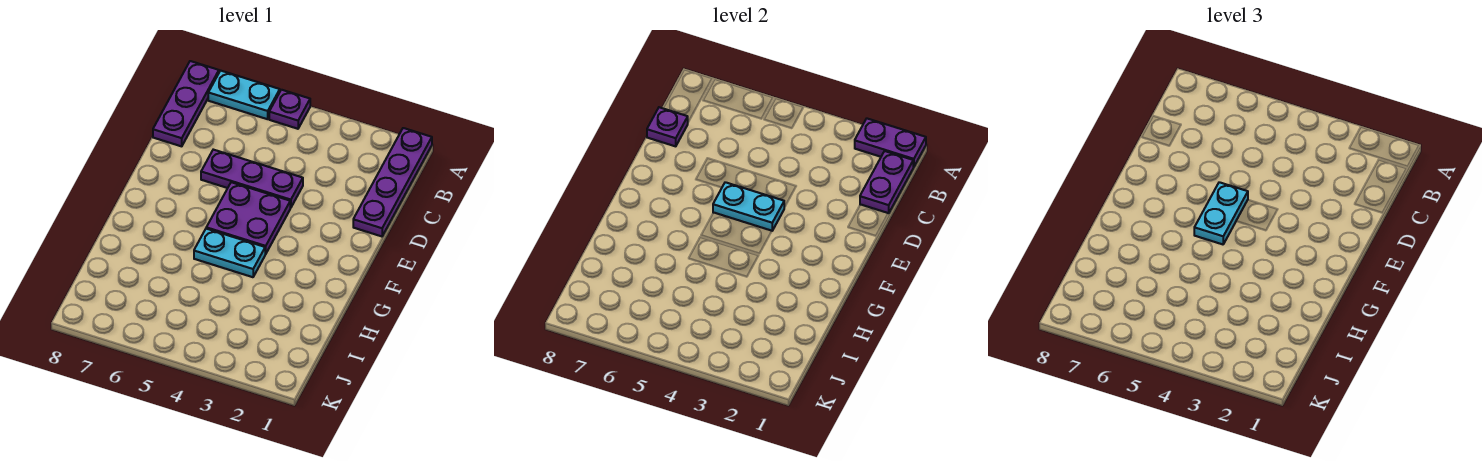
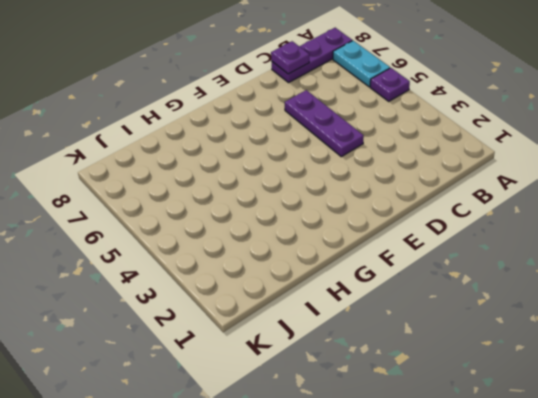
none -> purple plate A1:D1 level 1
none -> purple plate E4:F5 level 1
none -> cyan plate G4:G5 level 1

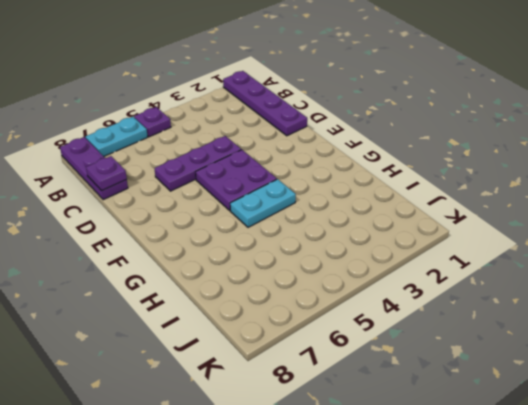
none -> purple plate A1:A2 level 2
none -> purple plate B1:C1 level 2
none -> cyan plate E4:E5 level 2

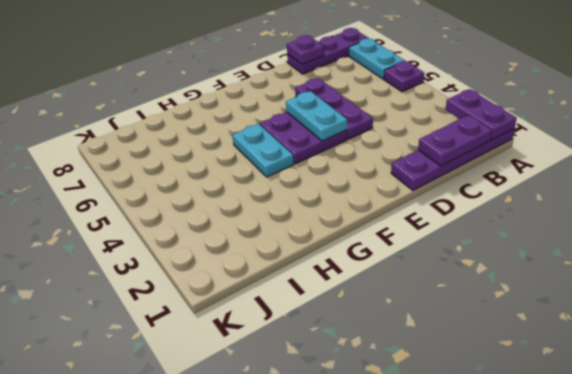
none -> cyan plate E5:F5 level 3

